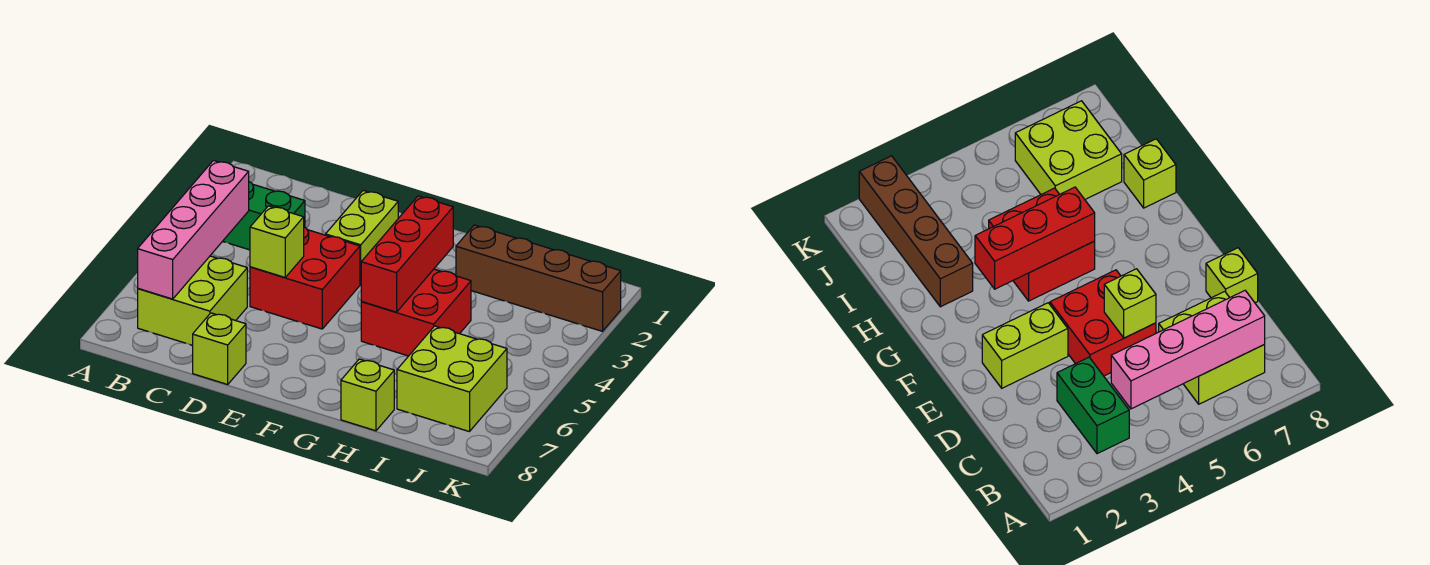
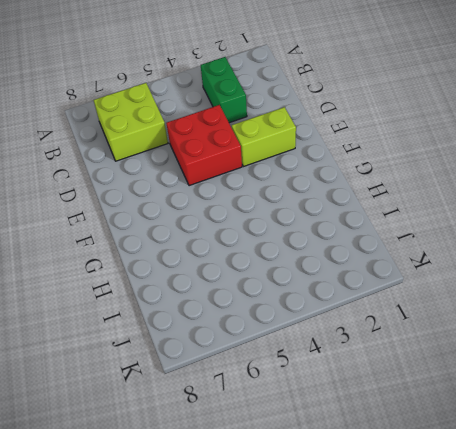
none -> lime brick D8 level 1
none -> red brick G4:H5 level 1
none -> brown brick H2:K2 level 1

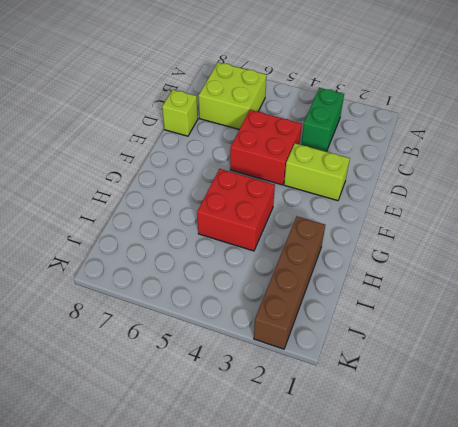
none -> lime brick H8 level 1
none -> lime brick I6:J7 level 1
none -> pink brick B4:B7 level 2

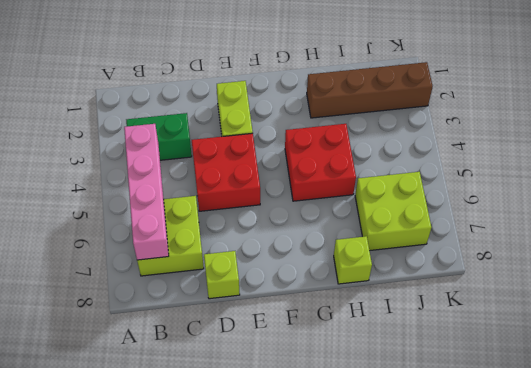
none -> lime brick D5 level 2
none -> red brick G3:G5 level 2

